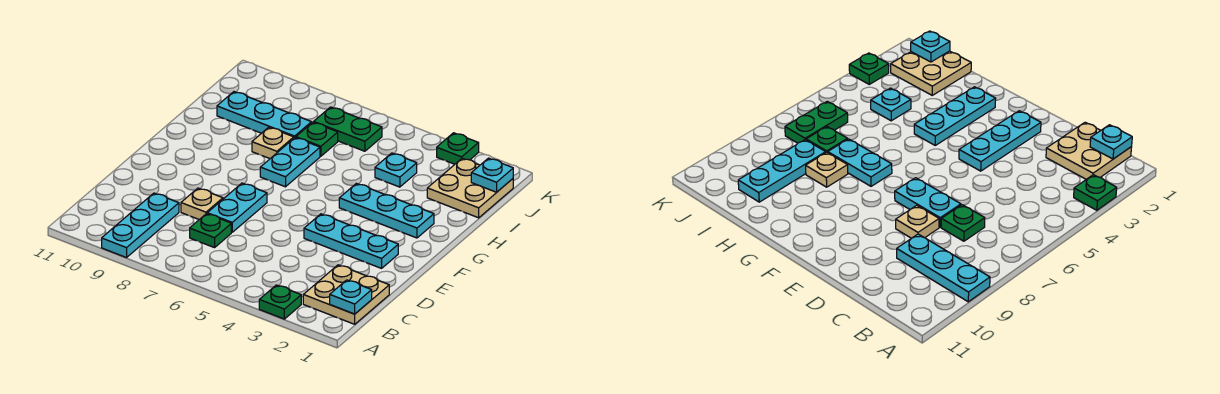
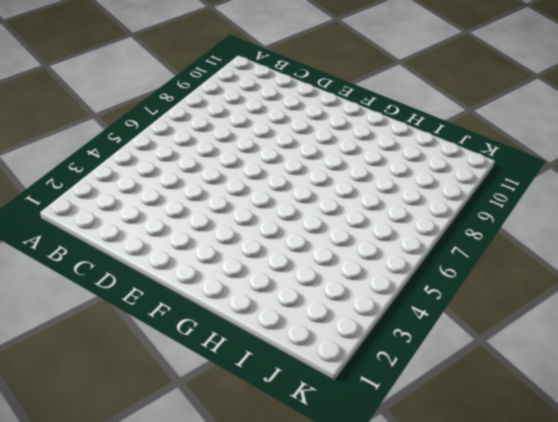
none -> green plate A3 level 1
none -> cyan plate A9:C9 level 1
none -> tan plate B1:C2 level 1

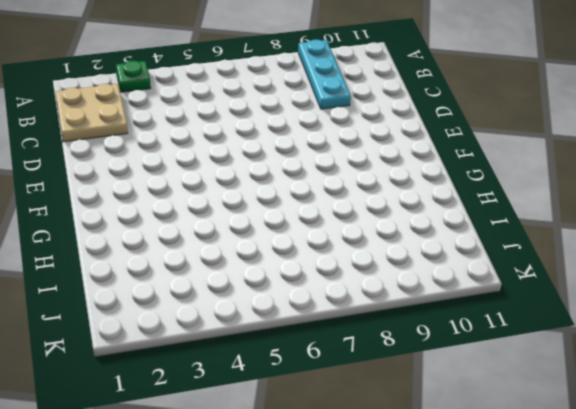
none -> green plate C7 level 1
none -> cyan plate D7:E7 level 1
none -> tan plate D8 level 1

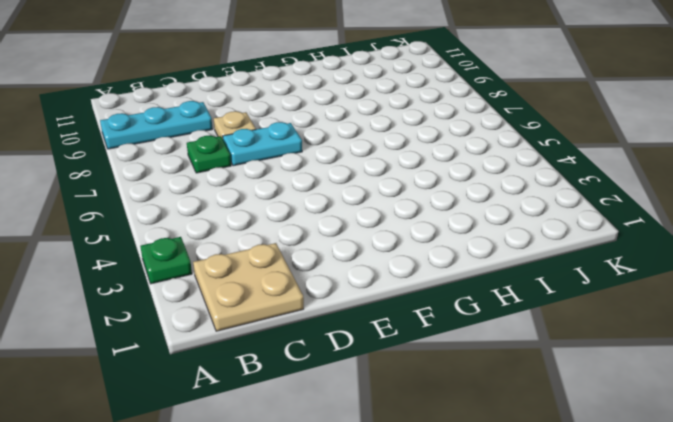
none -> cyan plate E2:E4 level 1
none -> cyan plate G2:G4 level 1
none -> cyan plate G7:H7 level 1

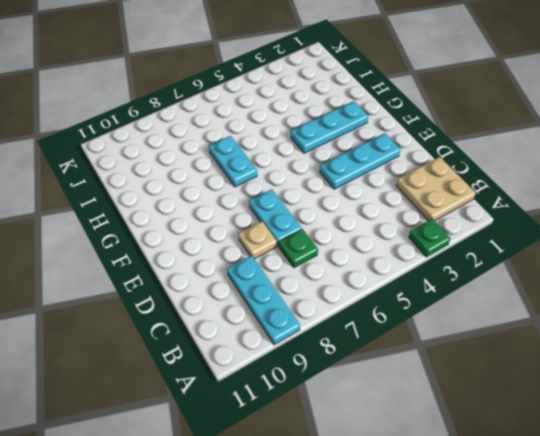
none -> tan plate H8 level 1
none -> tan plate I1:J2 level 1
none -> cyan plate I4 level 1

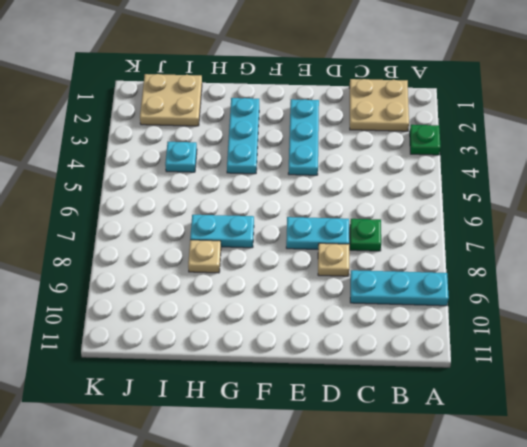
none -> green plate I7 level 1
none -> cyan plate I8:I10 level 1
none -> green plate J6:J7 level 1

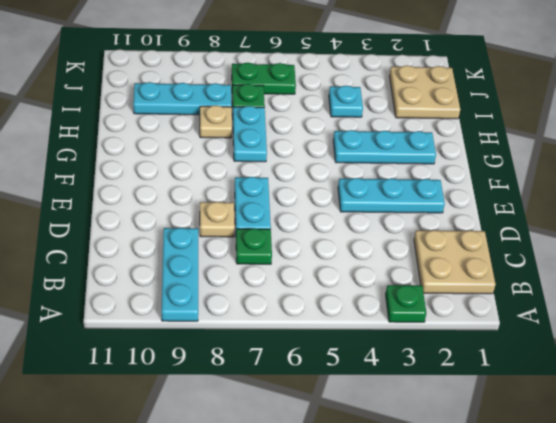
none -> green plate K3 level 1
none -> cyan plate B1 level 2
none -> cyan plate J1 level 2

